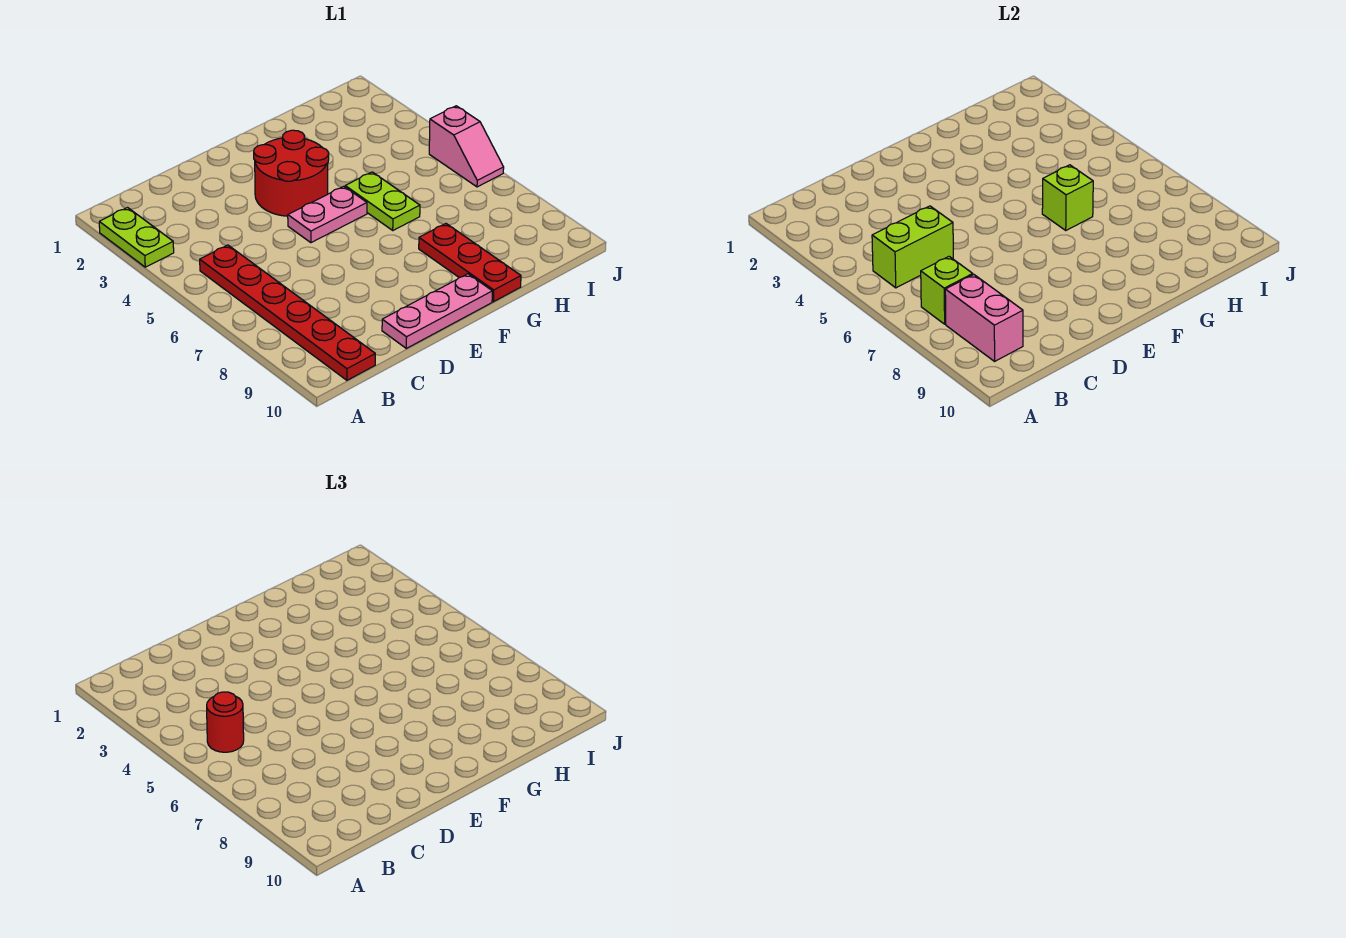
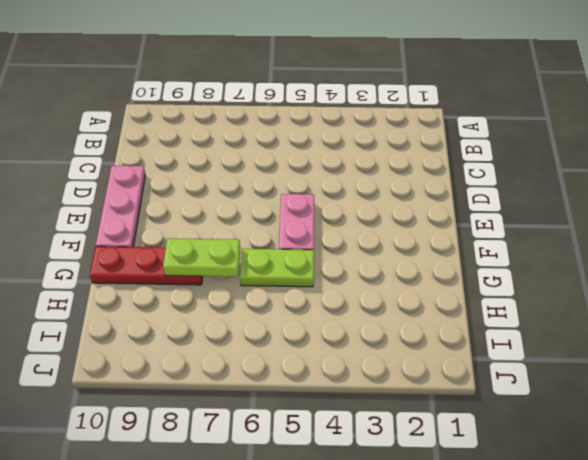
lime plate G7:G8 level 2 -> lime plate A2:A3 level 1
none -> red plate B5:B10 level 1
none -> red round brick E3:F4 level 1
none -> pink slope J5:J6 level 1 top 5

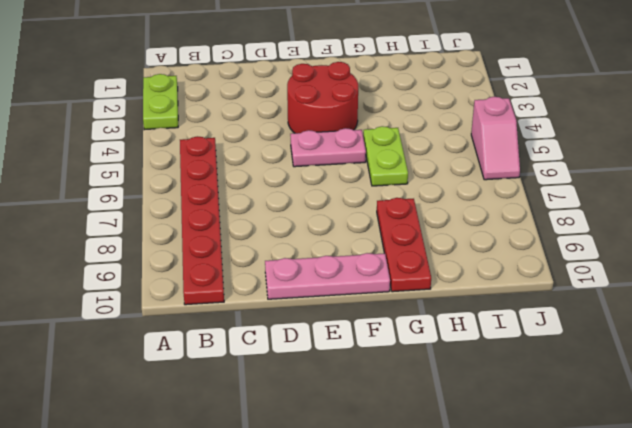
none -> lime brick B5:C5 level 2
none -> lime brick B7 level 2
none -> pink brick B8:B9 level 2

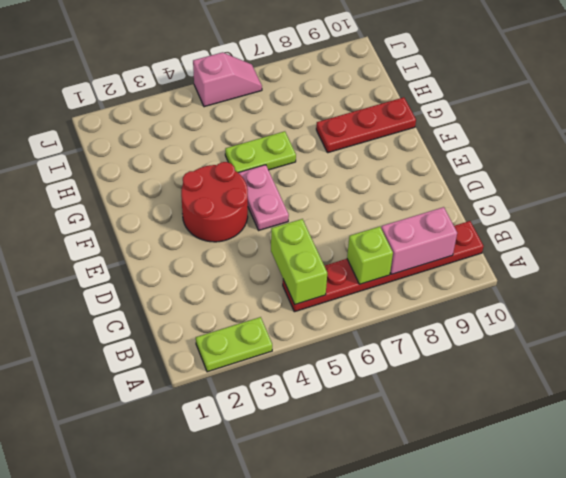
none -> pink plate D10:F10 level 1
none -> lime brick G6 level 2
none -> red round brick B5 level 3

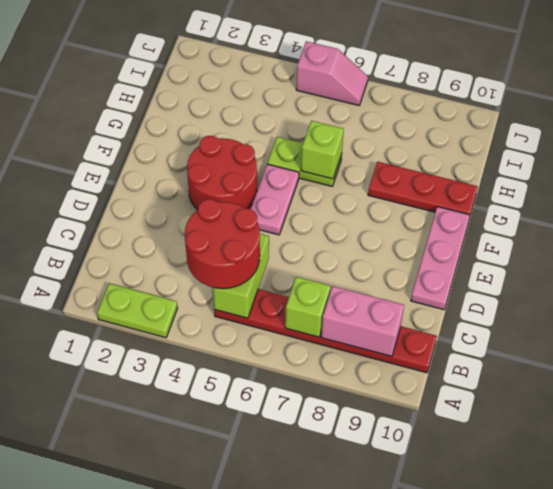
red round brick B4:C5 level 3 -> red round brick B5 level 3

